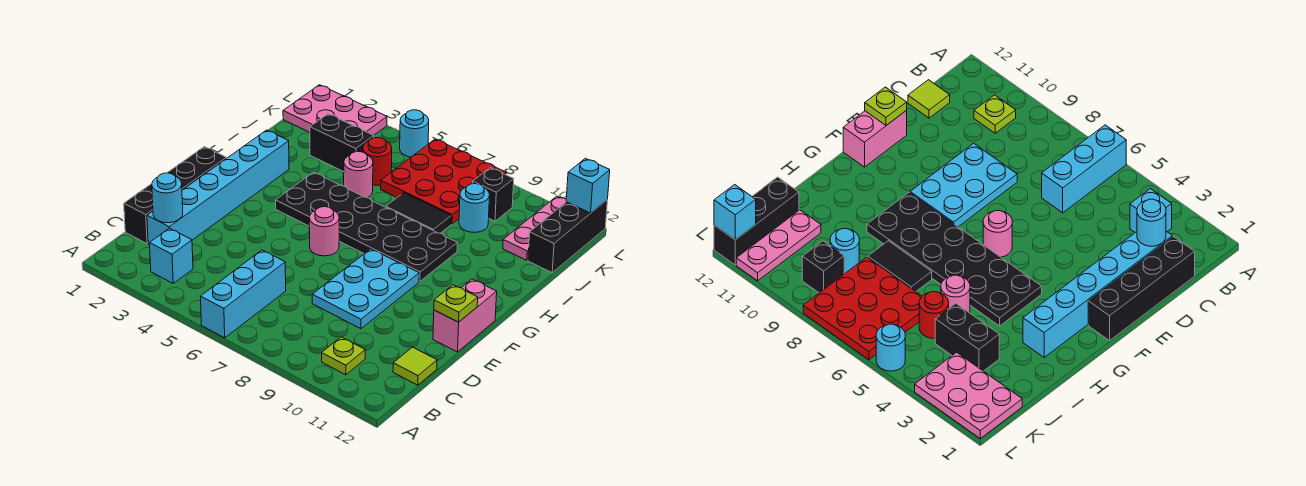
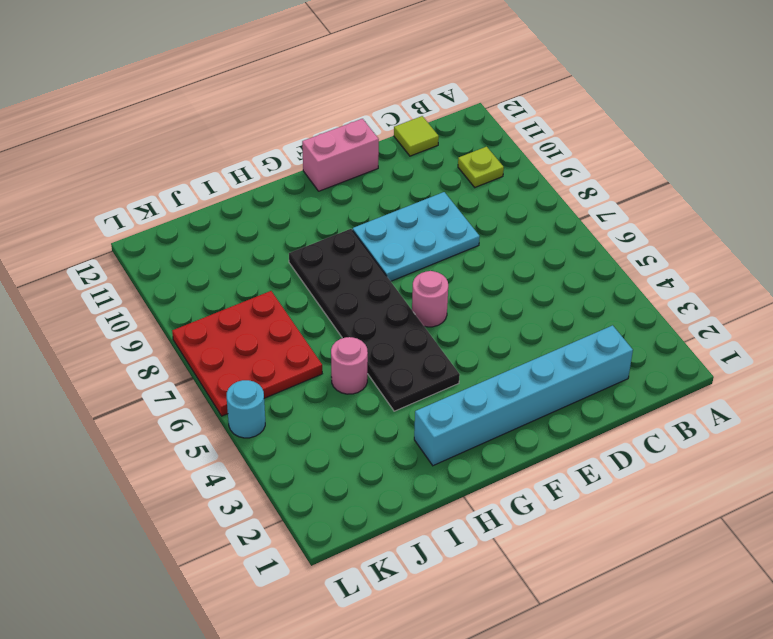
none -> cyan brick A6:C6 level 1
none -> cyan brick B3 level 1
none -> black brick C1:F1 level 1

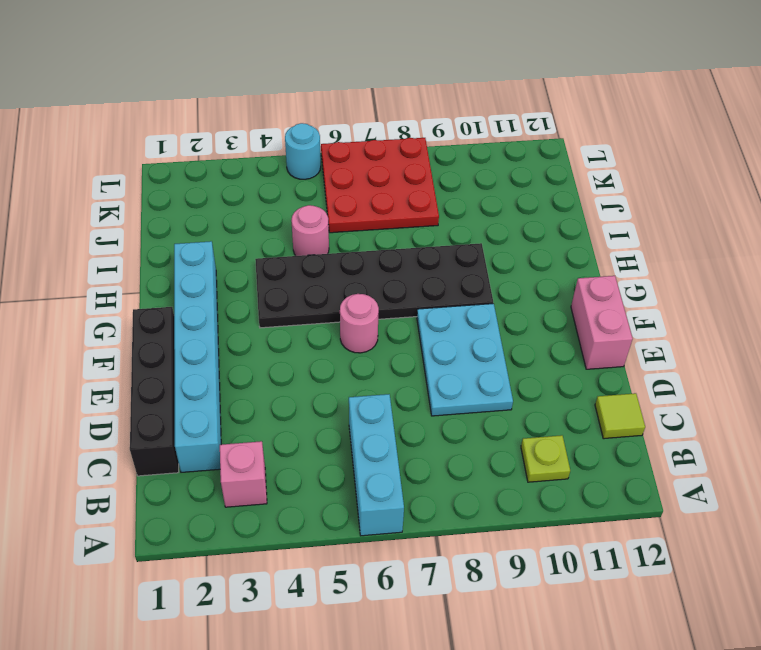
pink brick B3 level 1 -> cyan brick B3 level 1
none -> black tile I7:I8 level 1
none -> black brick J3:J4 level 1
none -> red round brick J5 level 1

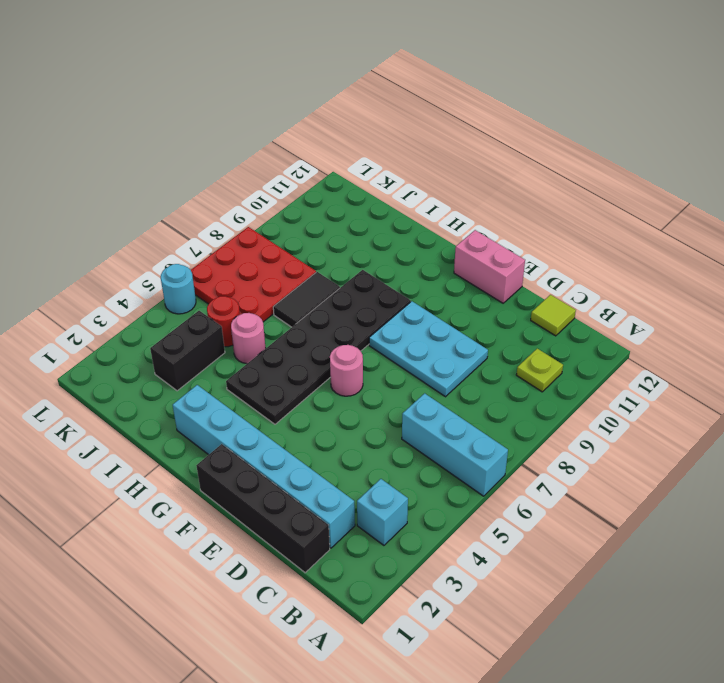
none -> cyan round brick J9 level 1
none -> pink plate J11:L11 level 1
none -> black brick J12:L12 level 1

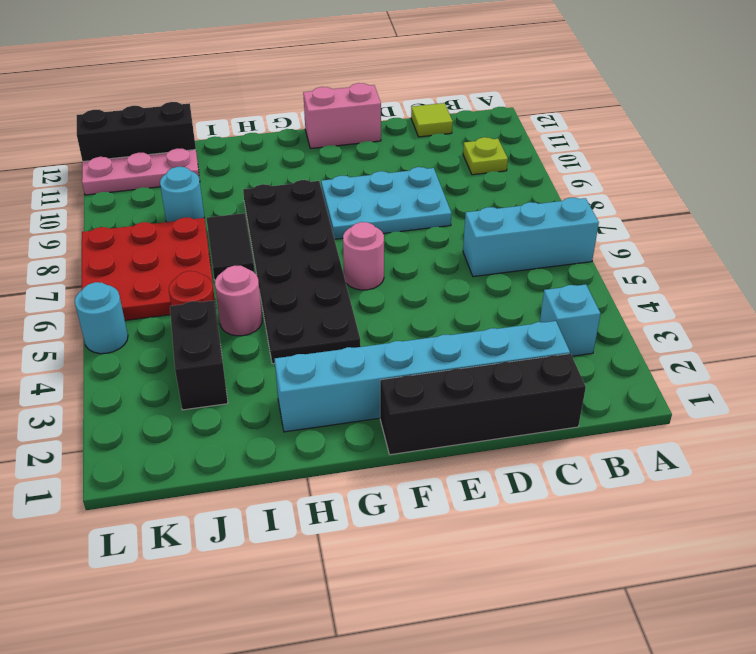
none -> pink plate K1:L3 level 1
none -> black brick K9 level 1
none -> cyan round brick C2 level 2

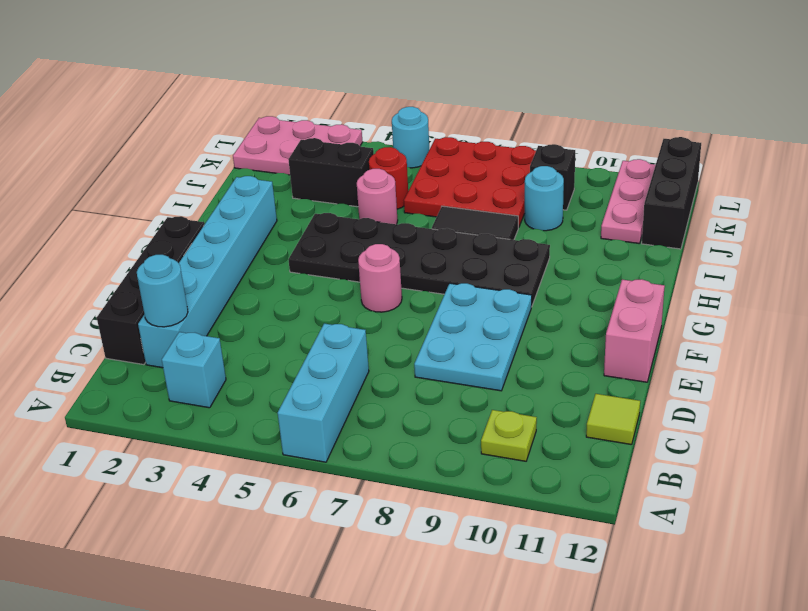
none -> lime plate E12 level 2
none -> cyan brick L12 level 2

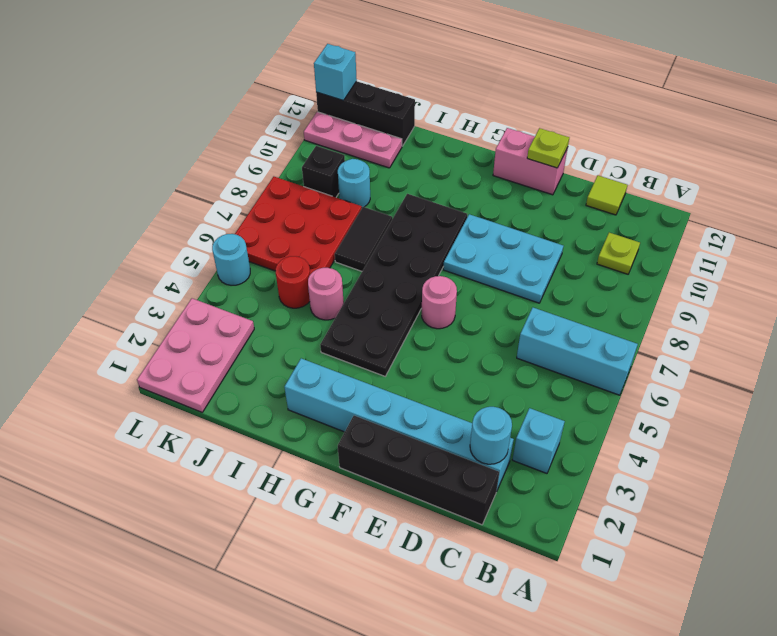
none -> black brick J3:J4 level 1

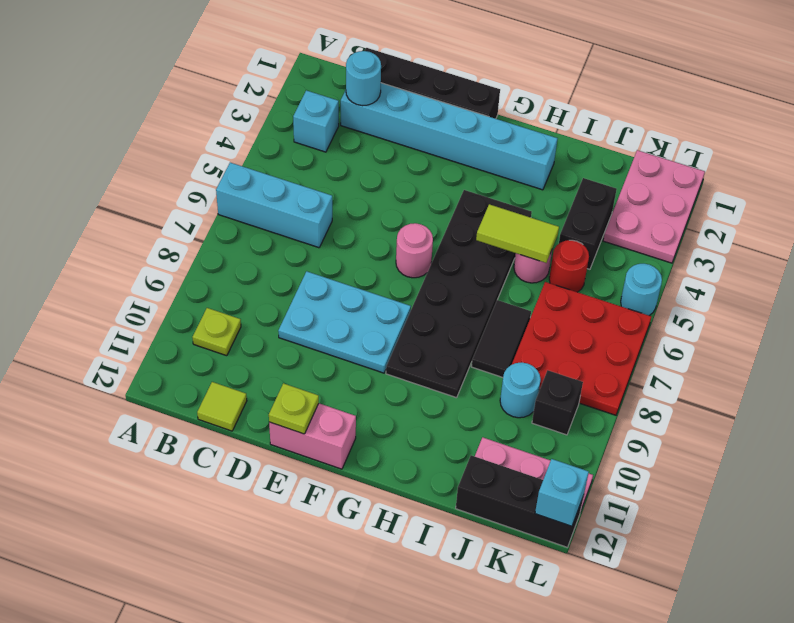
lime tile H5:I5 level 2 -> none

